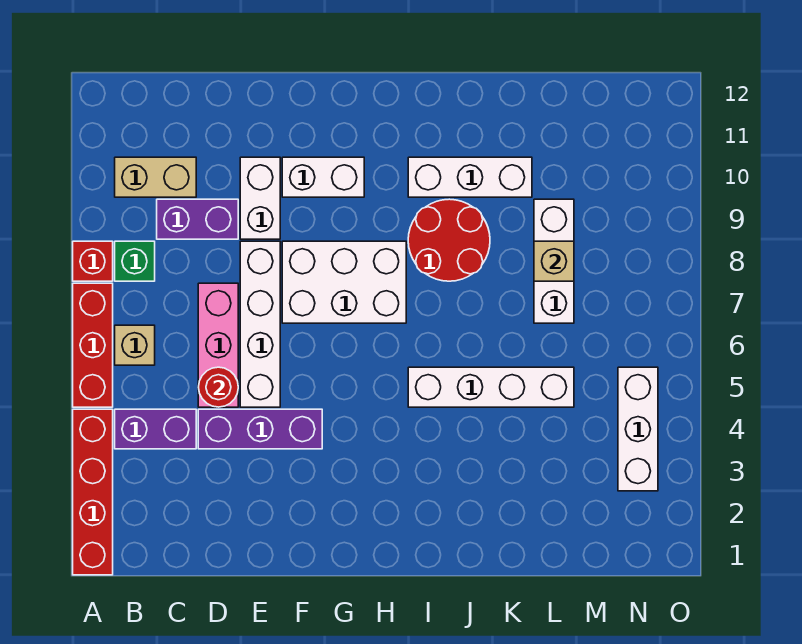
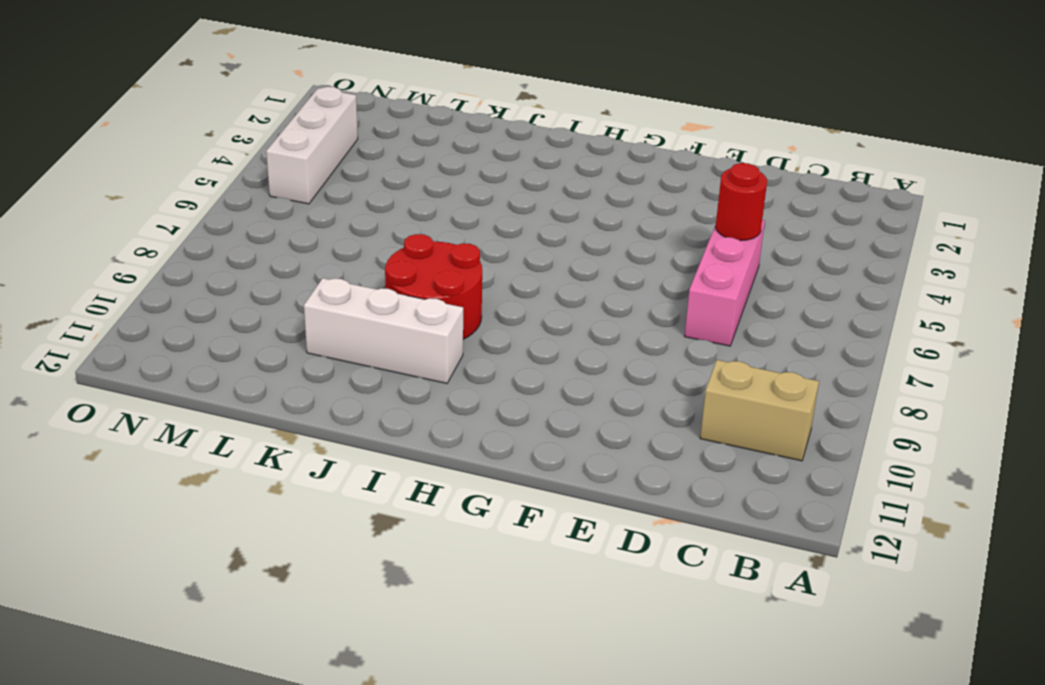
none -> red brick A1:A4 level 1
none -> red brick A5:A7 level 1
none -> red brick A8 level 1

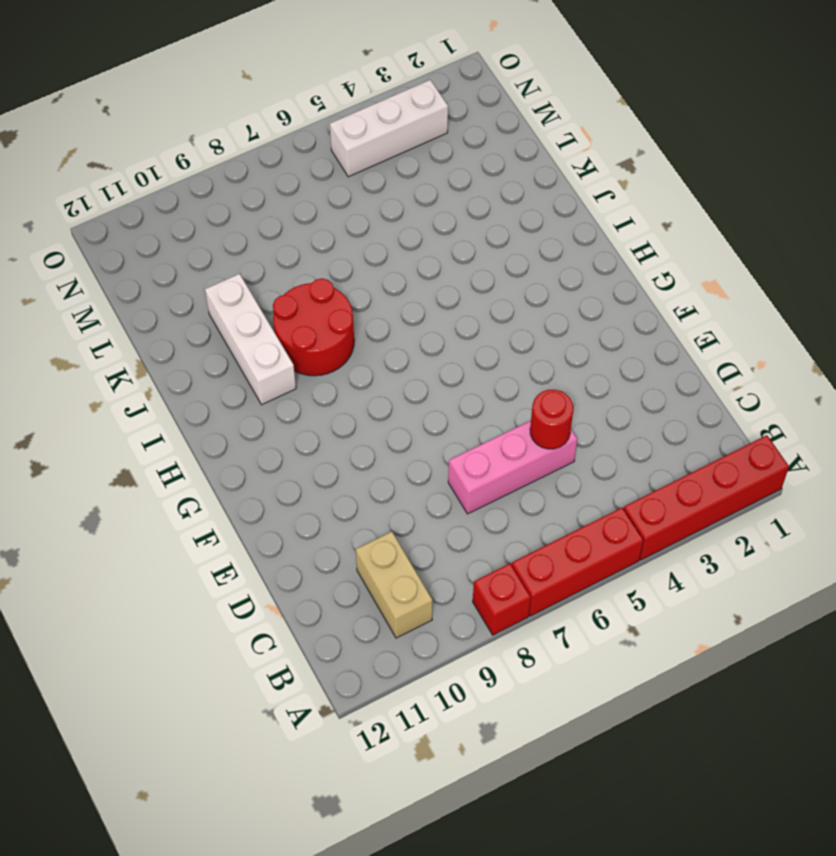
none -> purple brick B4:C4 level 1
none -> tan brick B6 level 1
none -> green brick B8 level 1

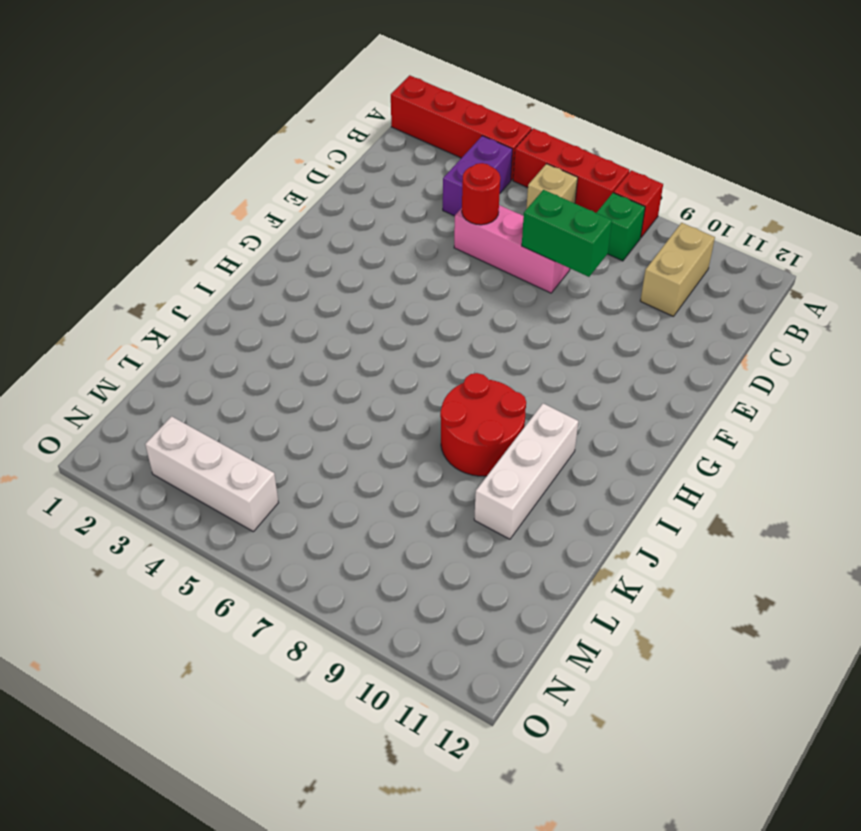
green brick D7:D8 level 2 -> none
none -> purple brick C9:D9 level 1
none -> purple brick D4:F4 level 1
none -> white brick E5:E8 level 1

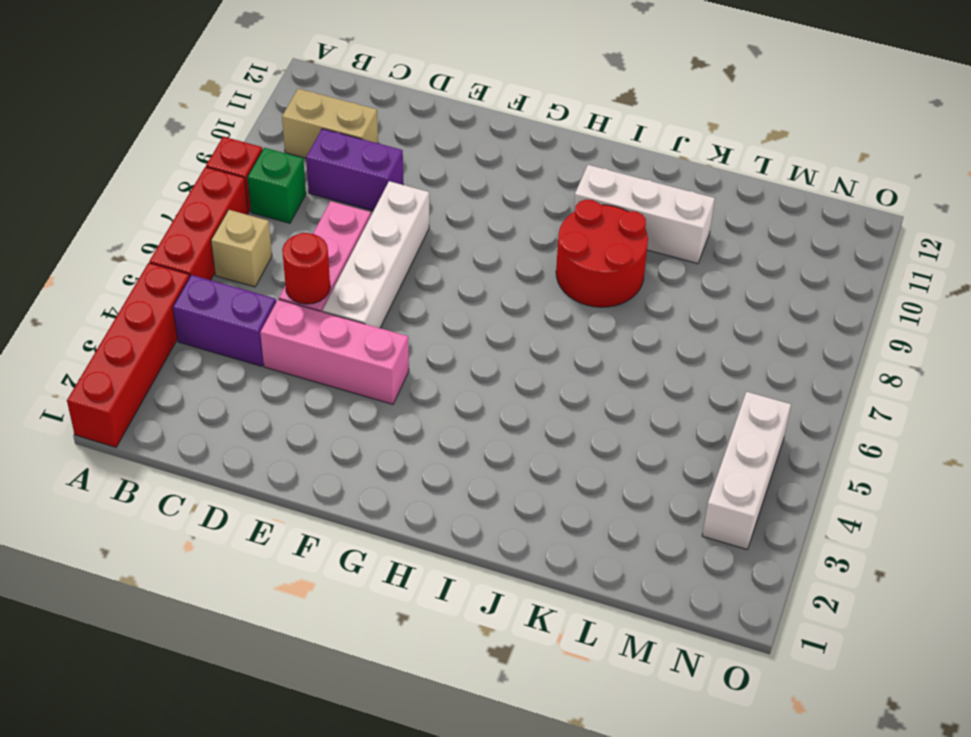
pink brick D4:F4 level 1 -> purple brick D4:F4 level 1
none -> white brick E9:E10 level 1
none -> white brick F7:H8 level 1
none -> white brick F10:G10 level 1

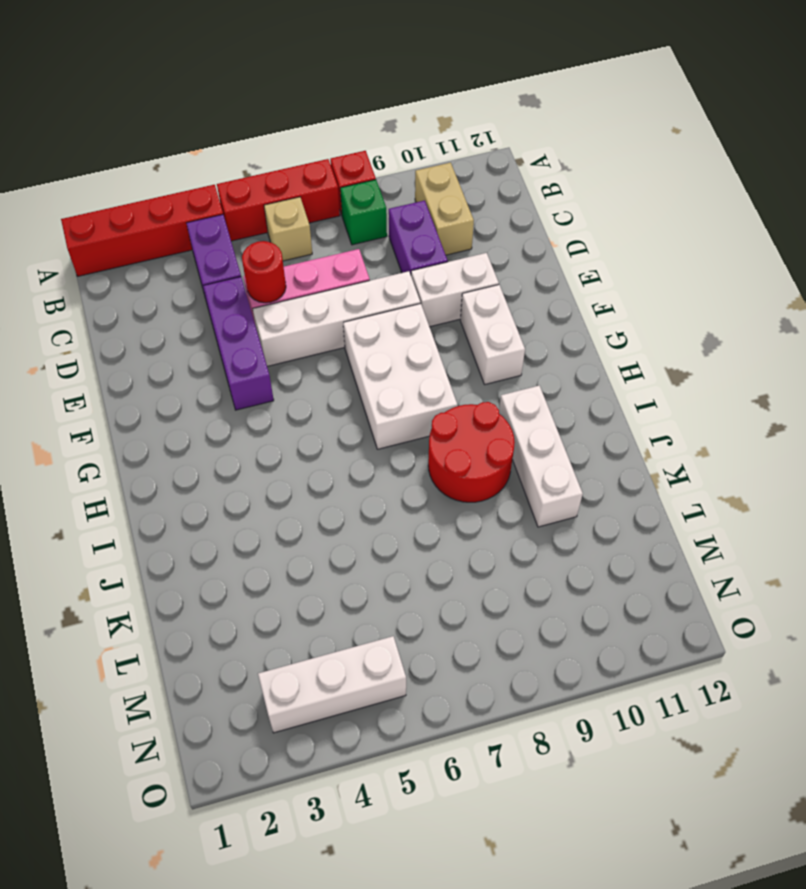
none -> white brick I5:L5 level 1
none -> white brick L7:L9 level 1
none -> tan brick L8 level 2

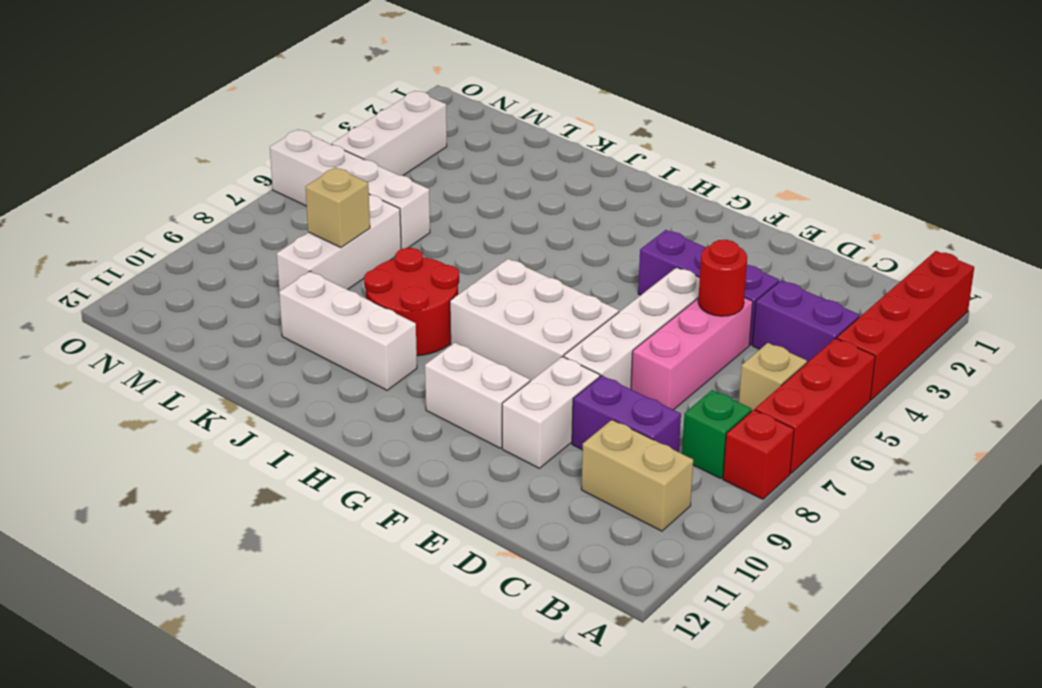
white brick L6:O6 level 1 -> white brick I5:L5 level 1

